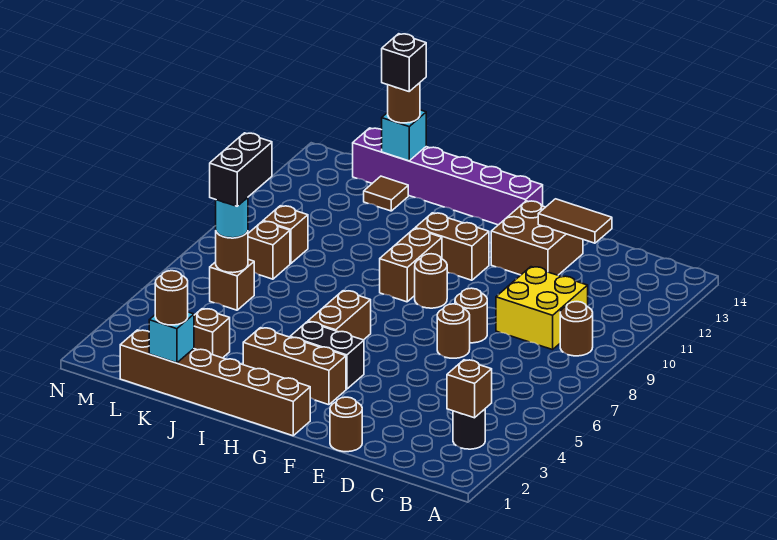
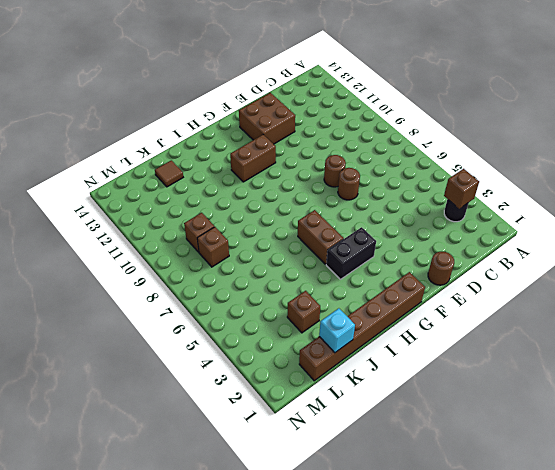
none -> brown round brick B9 level 1
none -> yellow brick C9:D10 level 1
none -> brown brick G3:I3 level 1
none -> brown round brick G9 level 1

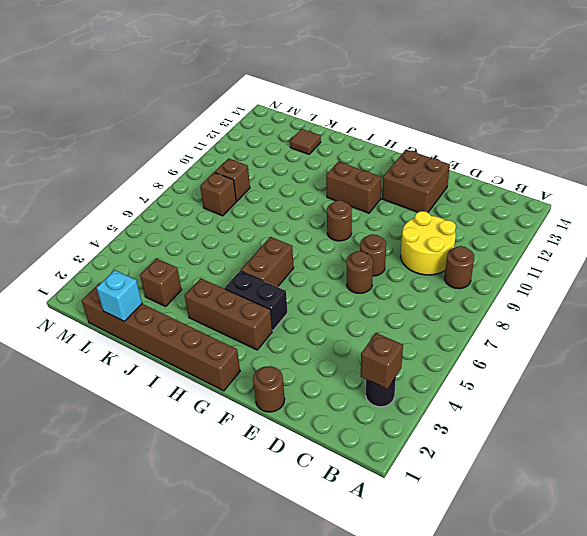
yellow round brick C9:D10 level 1 -> yellow brick C9:D10 level 1
none -> purple brick G14:L14 level 1
none -> brown brick H9:H10 level 1
none -> brown brick L6 level 1
none -> brown tile D13:E13 level 2

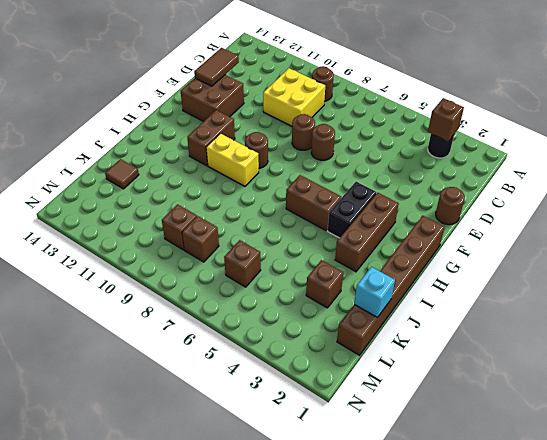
yellow brick H9:H10 level 1 -> brown brick H9:H10 level 1
none -> purple brick G14:L14 level 1
none -> cyan brick K14 level 2
none -> brown round brick L6 level 2
none -> brown round brick K1 level 3

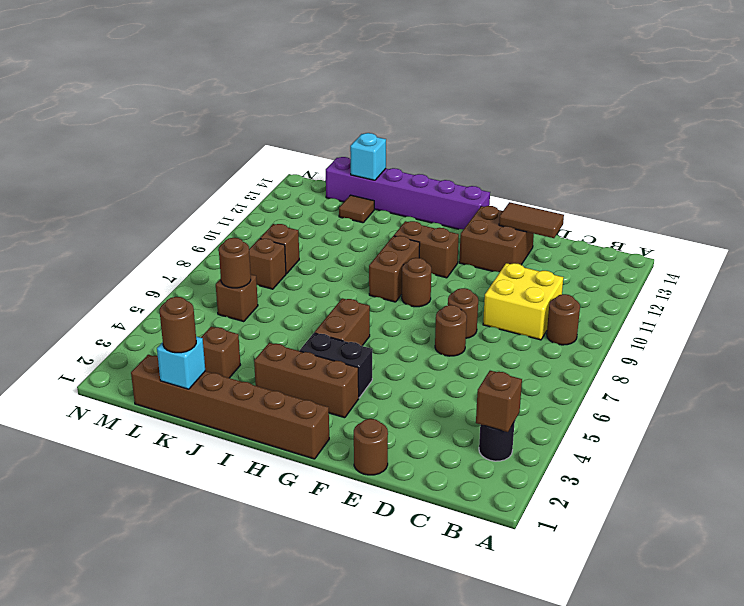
none -> brown round brick K14 level 3
none -> cyan round brick L6 level 3
none -> black brick K14 level 4
none -> black brick L6:L7 level 4

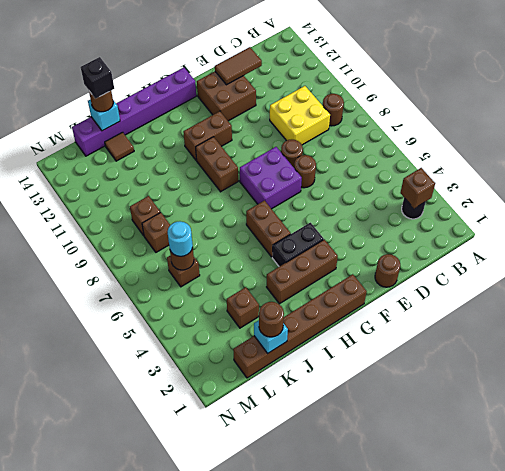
purple brick F7:G8 level 1 -> none
none -> brown round brick G9 level 1
none -> black brick L6:L7 level 4

